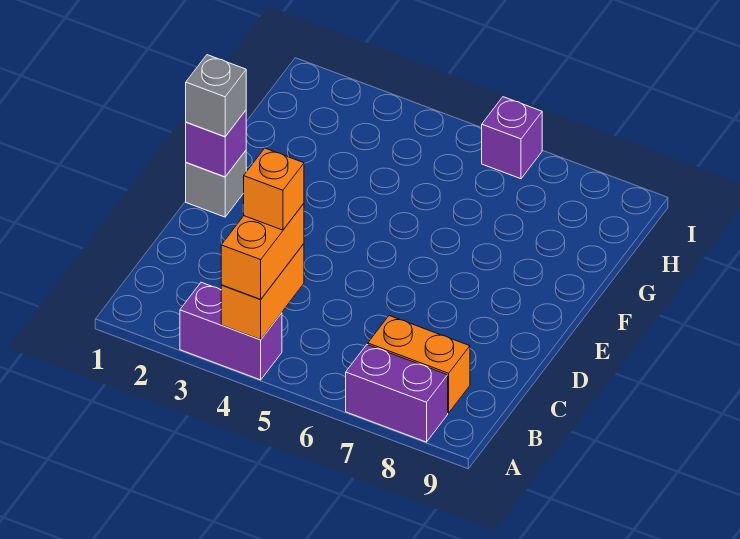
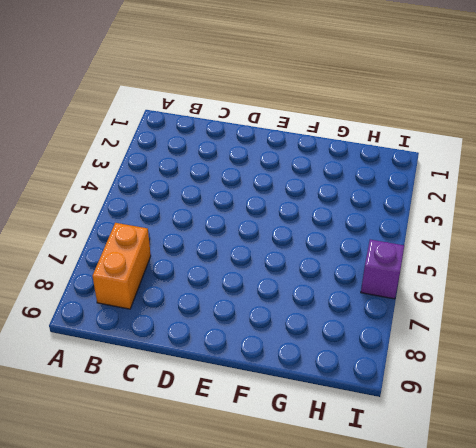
none -> purple brick A3:A4 level 1
none -> purple brick A7:A8 level 1

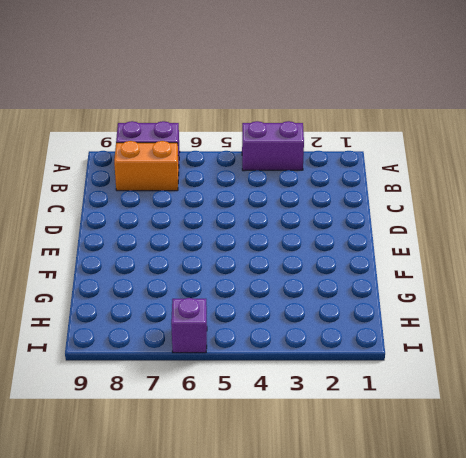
none -> grey brick E1 level 1
none -> orange brick A4:B4 level 2

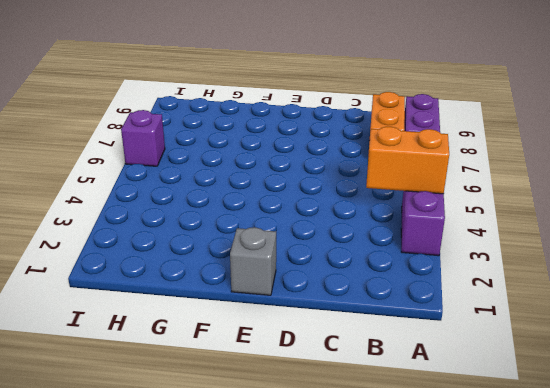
none -> purple brick E1 level 2
none -> orange brick A4:B4 level 3

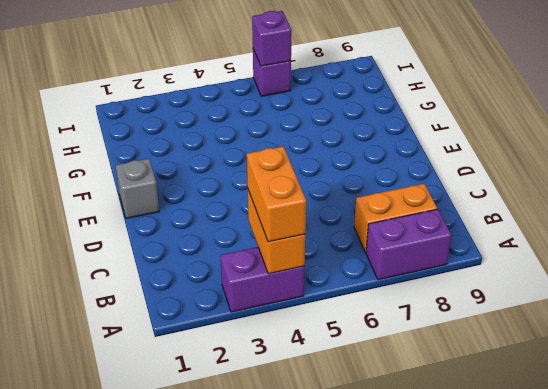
purple brick I6 level 2 -> purple brick E1 level 2
none -> grey brick E1 level 3
none -> orange brick B4 level 4

